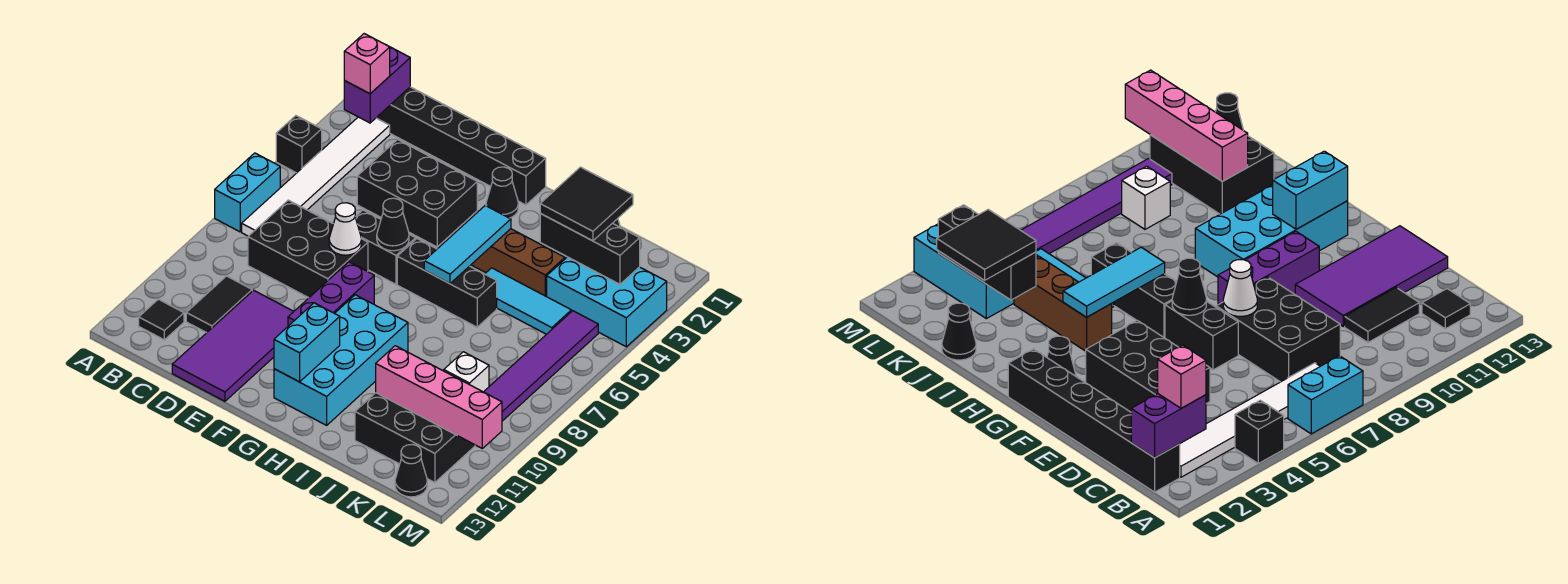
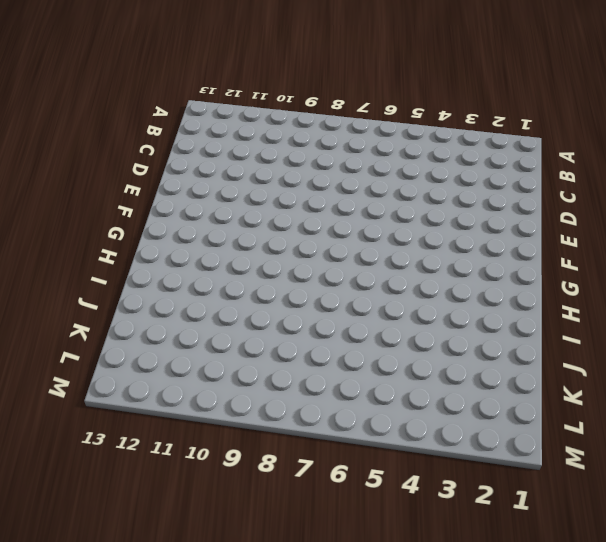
none -> black brick A4 level 1
none -> cyan brick A6:A7 level 1
none -> black brick B1:G1 level 1
none -> white tile B2:B7 level 1

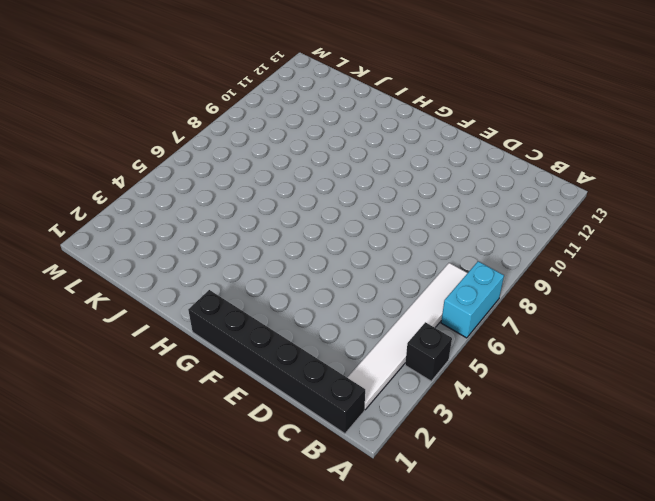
none -> black tile B12 level 1
none -> black brick C7:E8 level 1
none -> black tile C10:C11 level 1
none -> black brick D3:F4 level 1

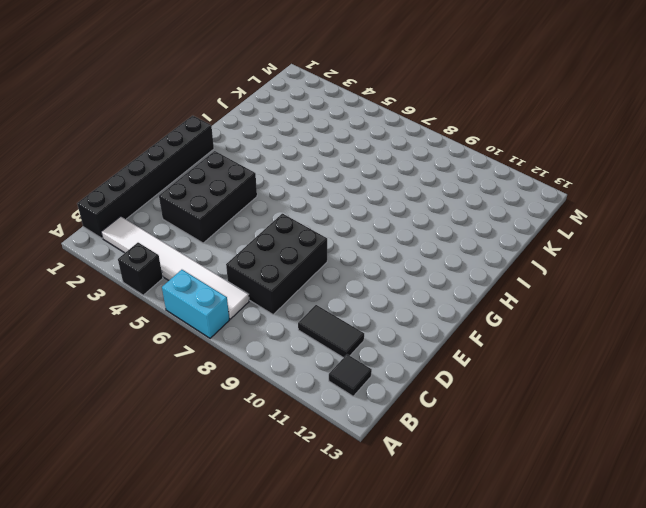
none -> purple tile D10:E13 level 1
none -> black brick E6:F6 level 1
none -> purple brick F8:F10 level 1
none -> black cone G2 level 1

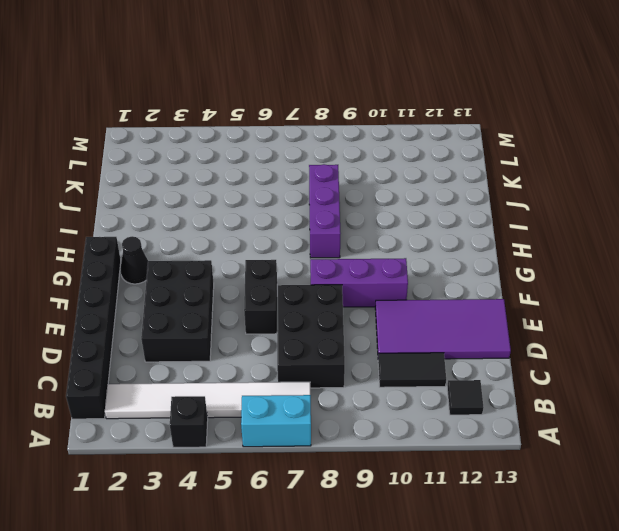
purple brick H8:J8 level 1 -> none
none -> black brick G6:I6 level 1
none -> cyan brick G9:H12 level 1
none -> brown brick H4:J4 level 1
none -> cyan tile I5:K5 level 1

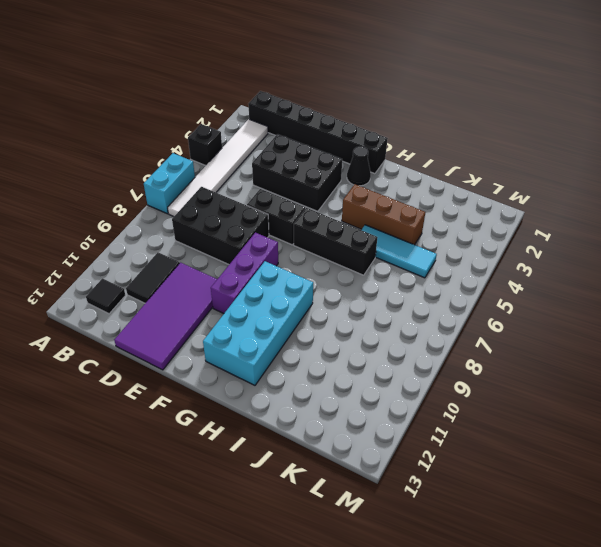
none -> black cone J1 level 1
none -> black brick J11:L12 level 1
none -> cyan brick K3:M4 level 1
none -> white brick K9 level 1

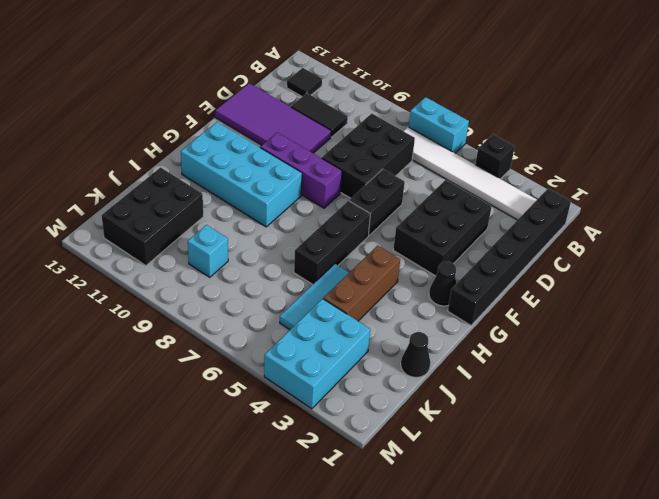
cyan brick K9 level 1 -> white brick K9 level 1
none -> purple tile L5:L10 level 1
none -> black cone L13 level 1
none -> purple brick B1:B2 level 2
none -> white cone E7 level 2

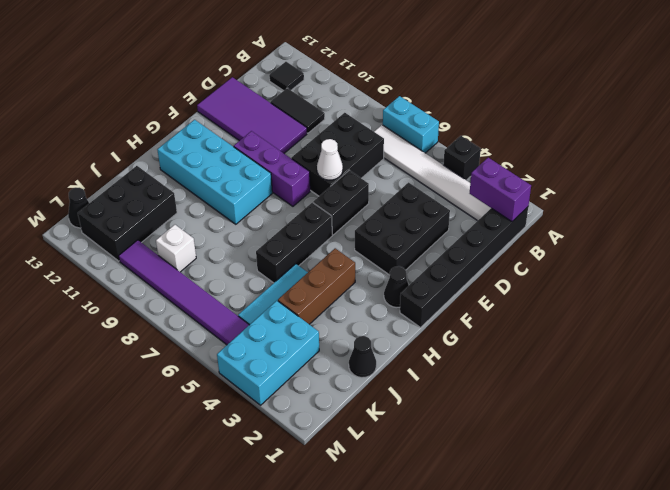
none -> black cone F6 level 2
none -> cyan brick G11:G12 level 2
none -> cyan tile H4:H6 level 2
none -> black brick J3:L3 level 2

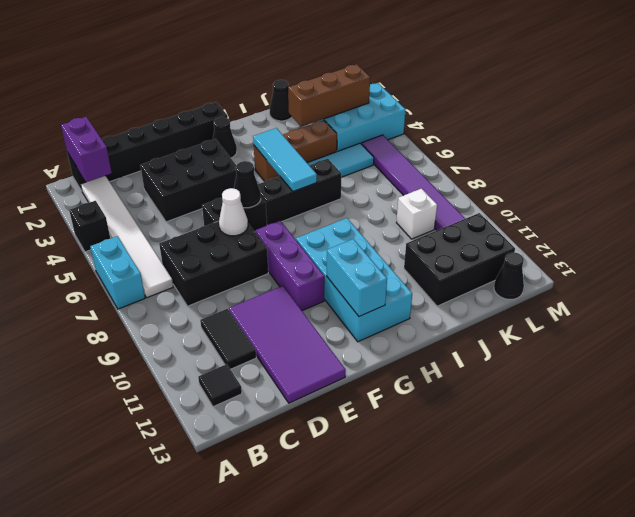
brown brick J3:L3 level 2 -> black brick J3:L3 level 2
none -> pink brick J11:M11 level 2
none -> pink brick B2 level 3
none -> black tile J2:K3 level 3

